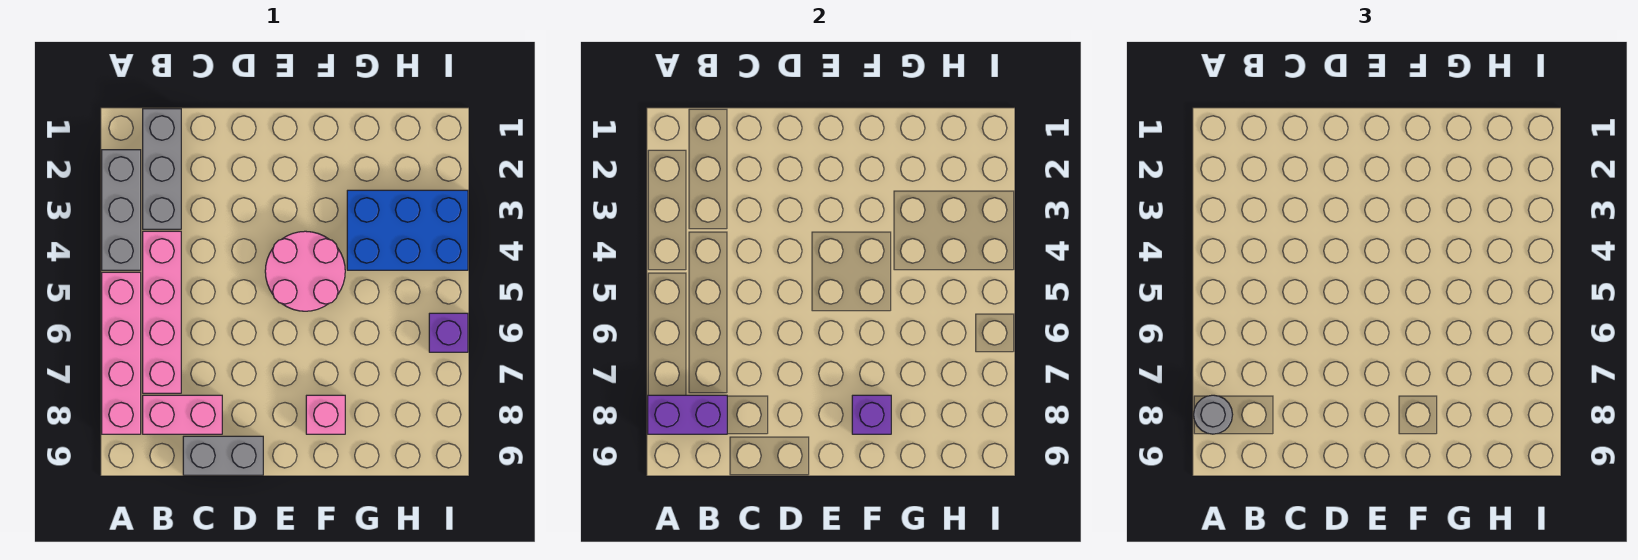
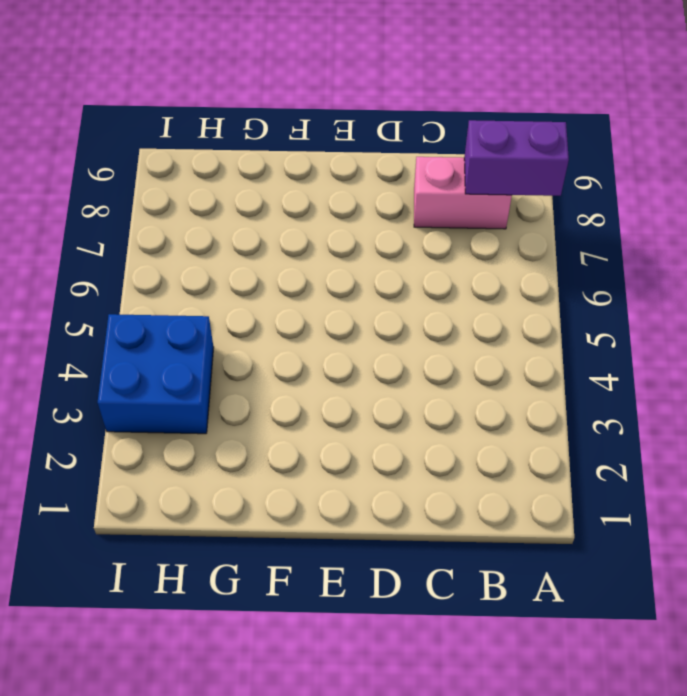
blue brick H3:I4 level 1 -> blue brick G3:I4 level 1
none -> grey brick A2:A4 level 1
none -> pink brick A5:A8 level 1
none -> grey brick B1:B3 level 1

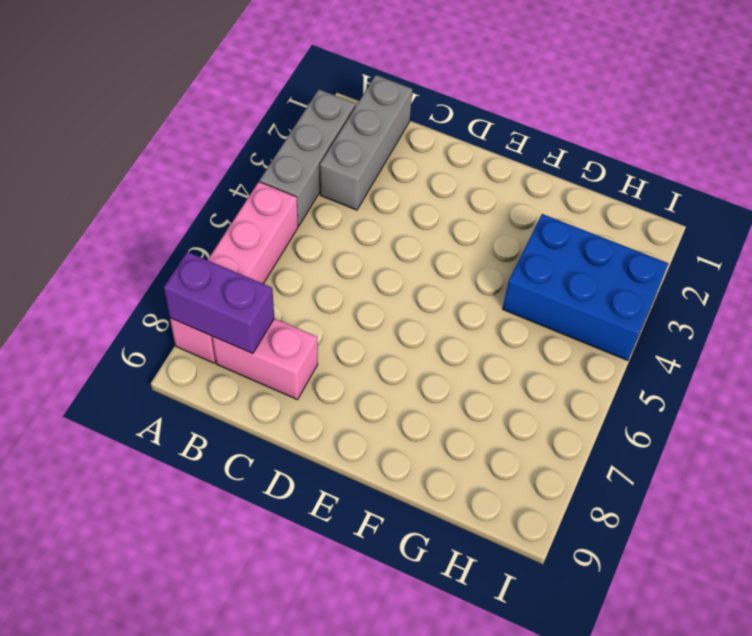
none -> pink brick B4:B7 level 1
none -> grey brick C9:D9 level 1
none -> pink round brick E4:F5 level 1

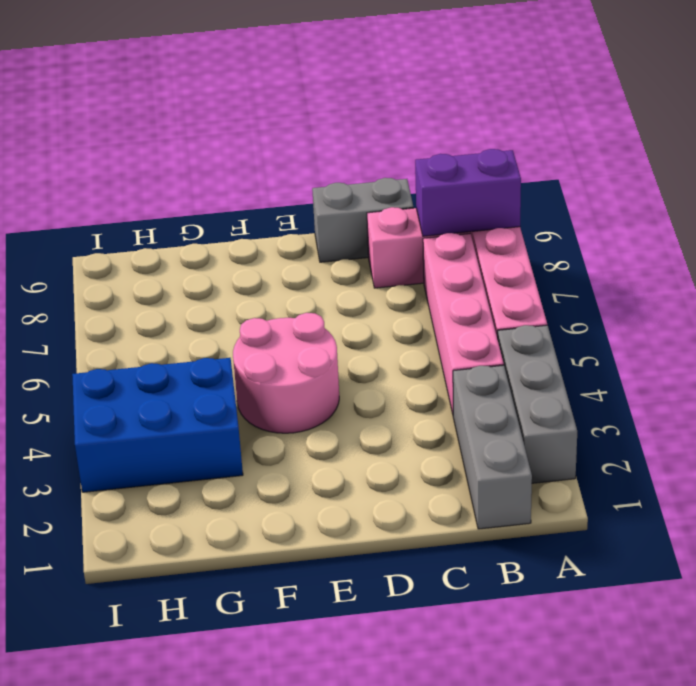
none -> pink brick F8 level 1
none -> purple brick I6 level 1
none -> purple brick F8 level 2

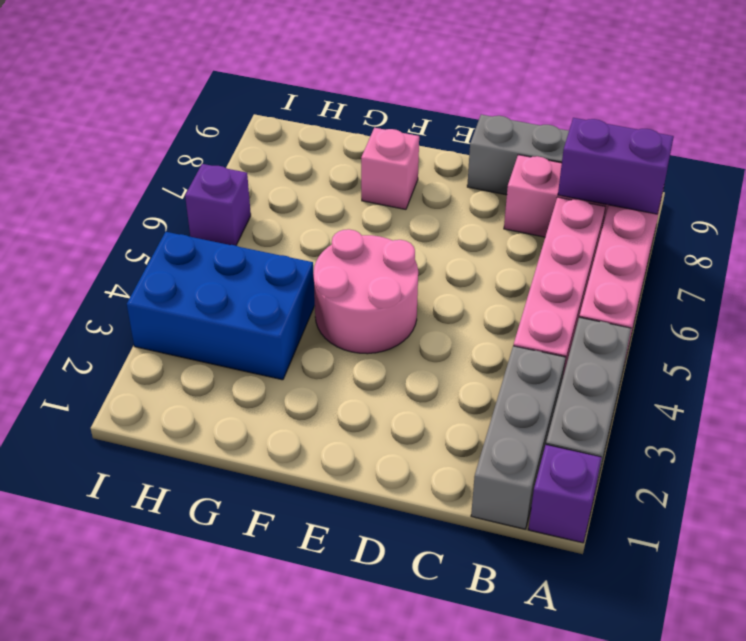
purple brick A1 level 1 -> purple brick F8 level 2
none -> grey round brick A8 level 3

